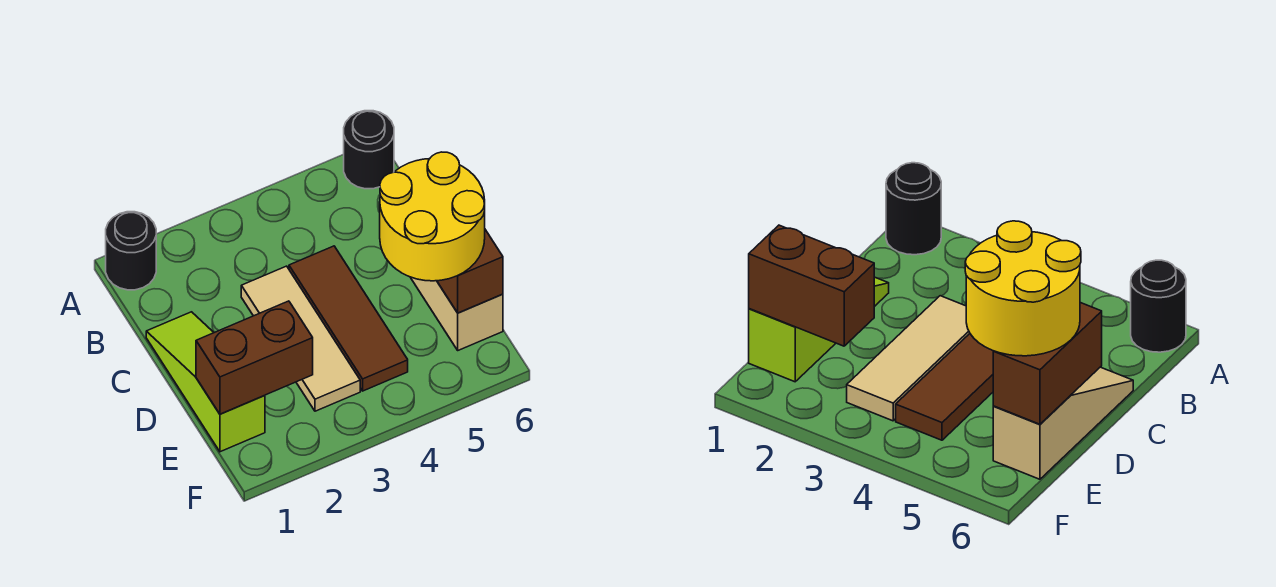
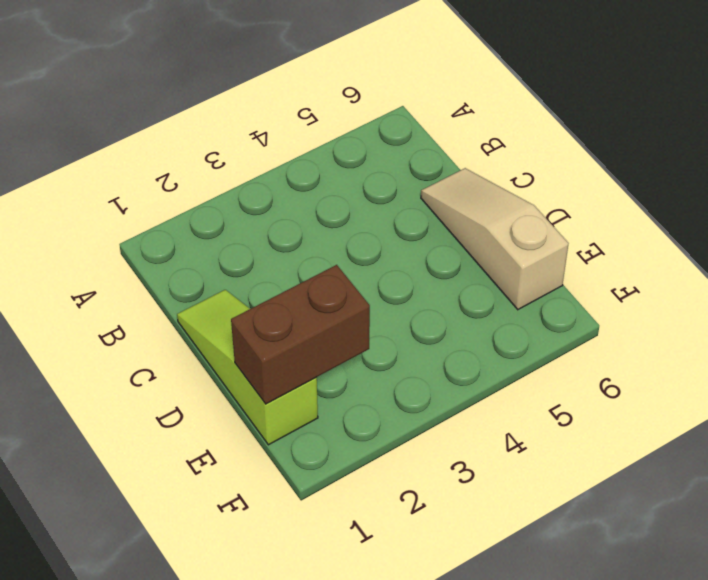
none -> black round brick A1 level 1
none -> black round brick A6 level 1

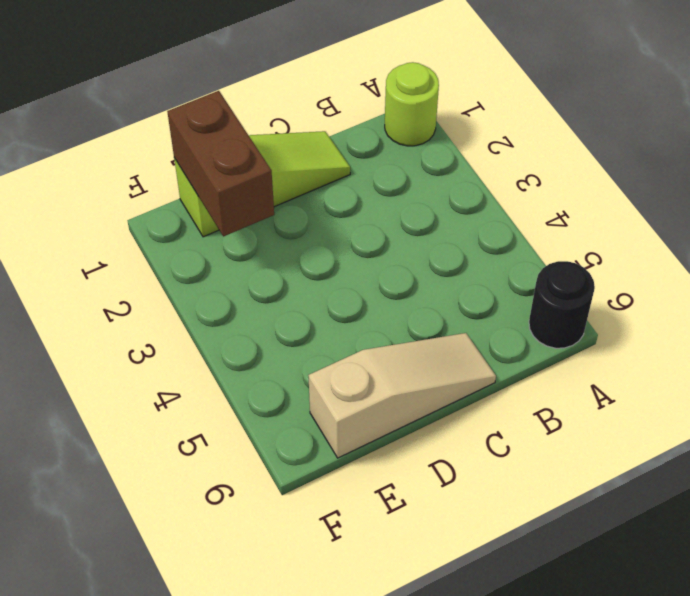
lime round brick A1 level 1 -> black round brick A1 level 1
none -> tan tile C3:E3 level 1
none -> brown tile C4:E4 level 1

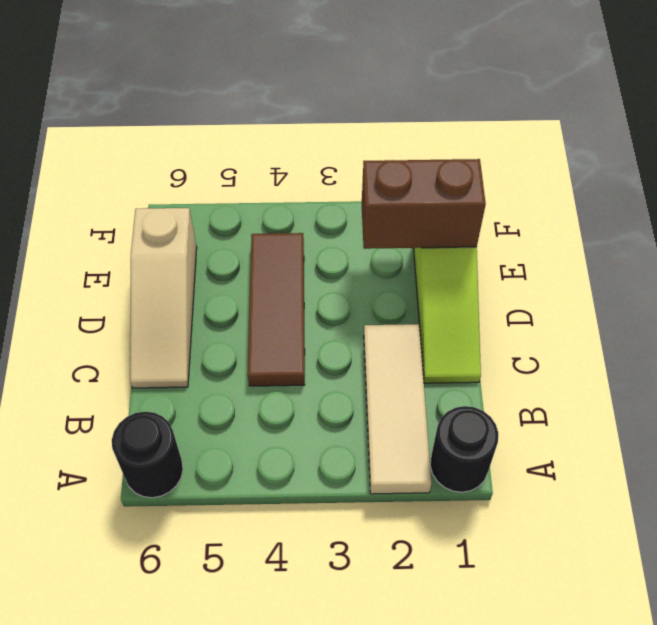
tan tile A2:C2 level 1 -> tan tile C3:E3 level 1
none -> brown brick D6:E6 level 2
none -> yellow round brick D5:E6 level 3

